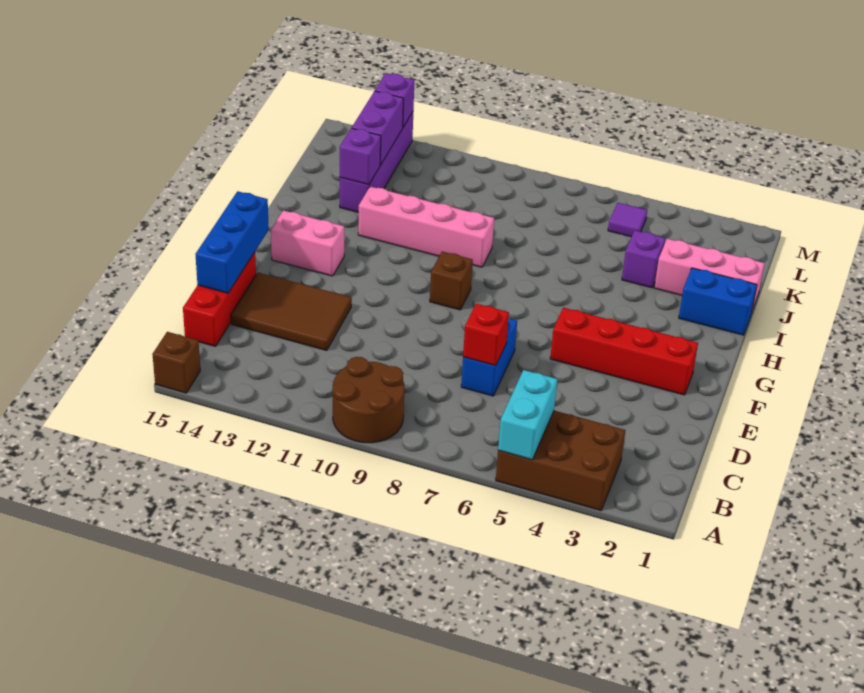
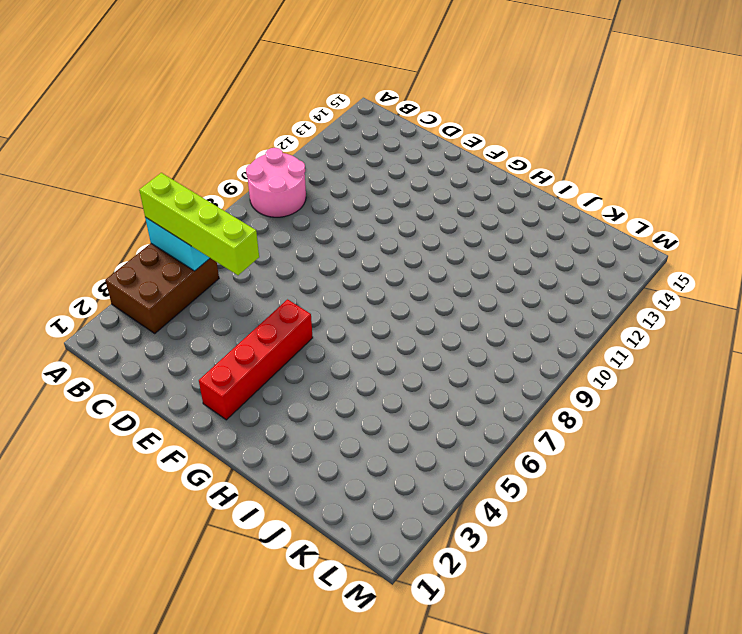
lime brick A5:D5 level 3 -> none
pink round brick A9:B10 level 1 -> brown round brick A9:B10 level 1
none -> brown brick A15 level 1
none -> red brick C15:E15 level 1
none -> blue brick D7:E7 level 1

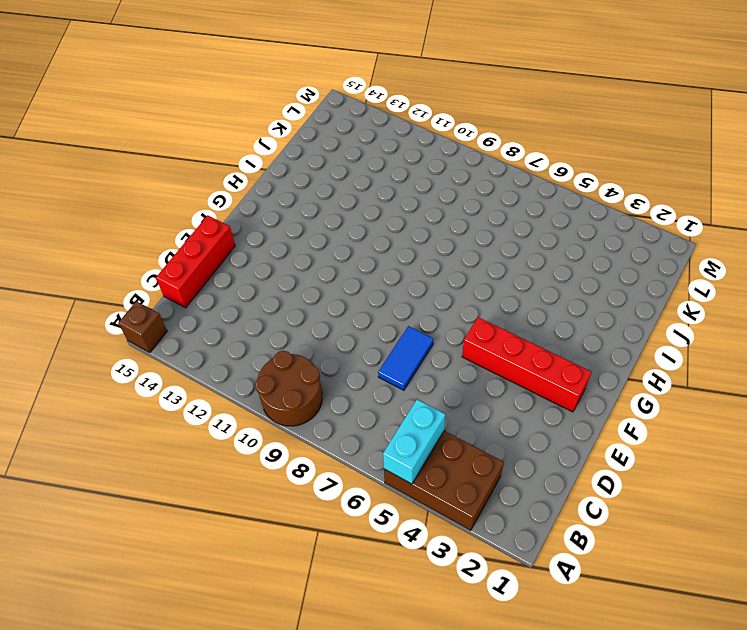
blue tile D7:E7 level 1 -> blue brick D7:E7 level 1
none -> brown tile D12:E14 level 1
none -> brown brick G9 level 1
none -> pink brick G13:G14 level 1

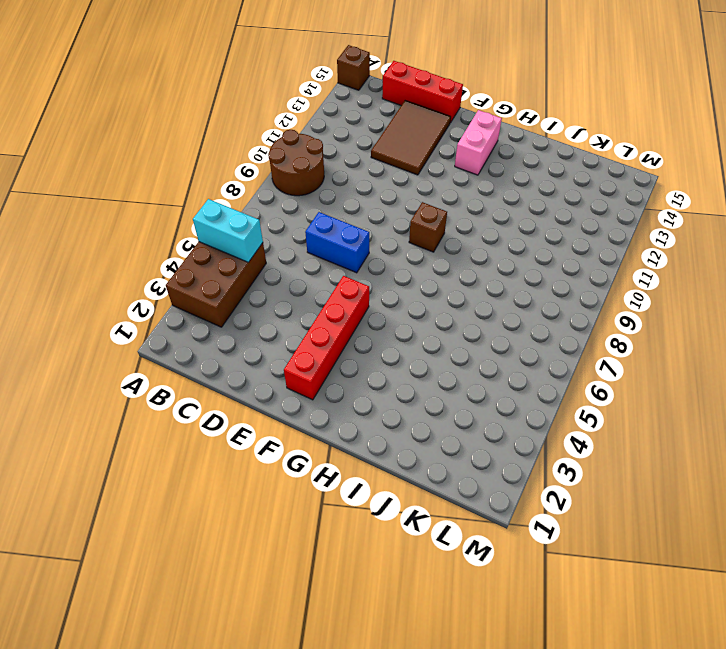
none -> blue brick I1:I2 level 1
none -> pink brick I9:I12 level 1
none -> pink brick J1:J3 level 1

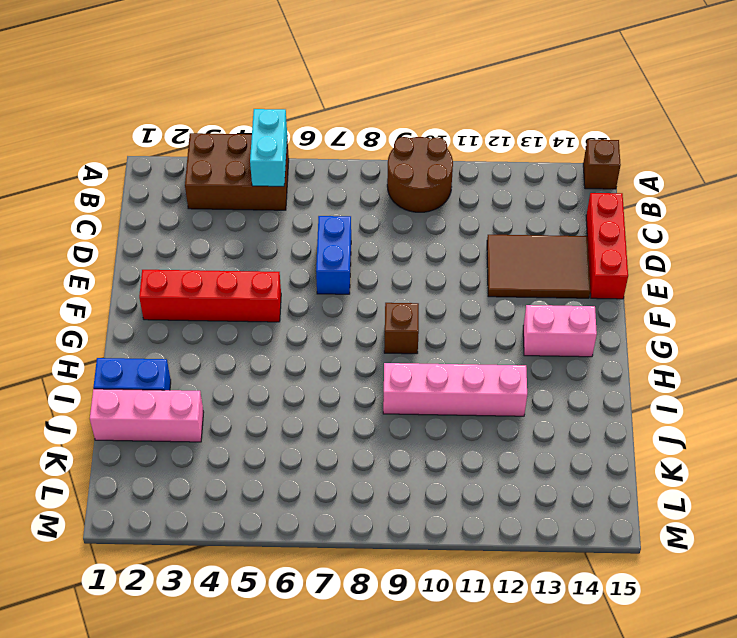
none -> purple brick J4 level 1
none -> purple brick J13:M13 level 1
none -> purple tile L5 level 1

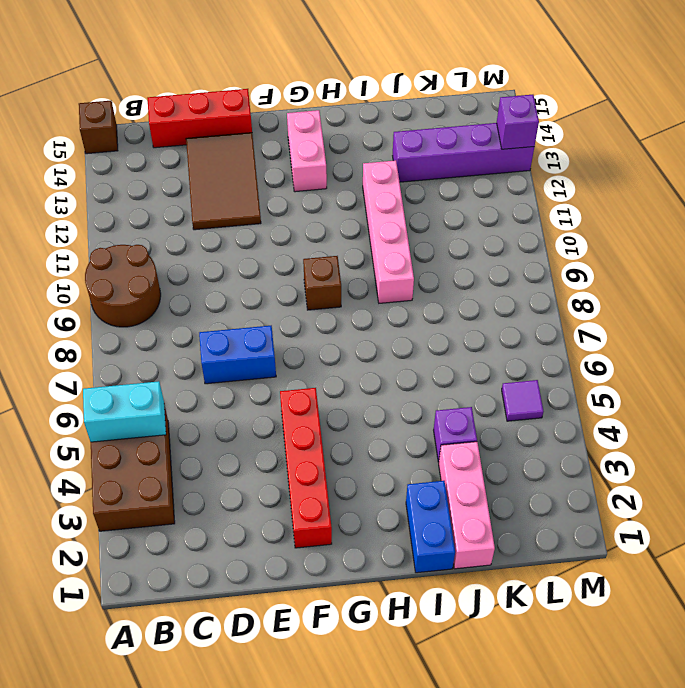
none -> red brick D7 level 2
none -> blue brick D15:F15 level 2
none -> purple brick J13 level 2

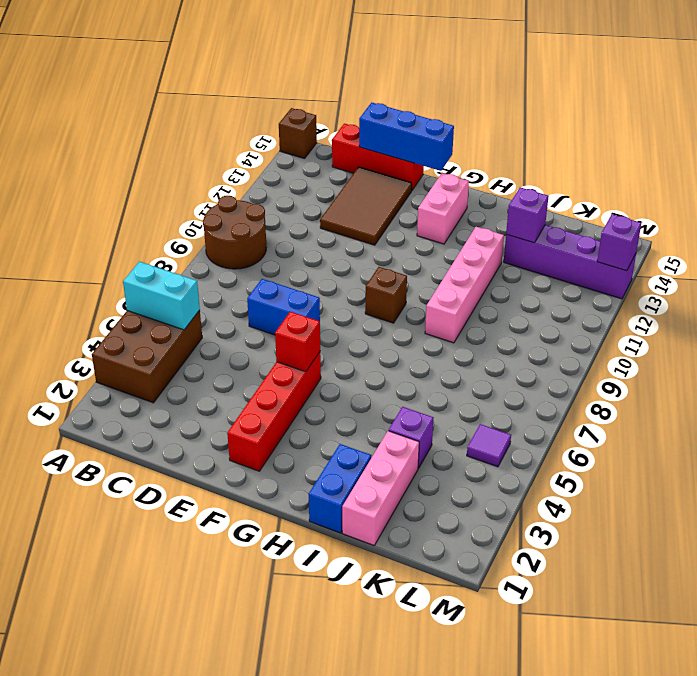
red brick F5 level 2 -> red brick D7 level 2
none -> purple brick K13:L13 level 2

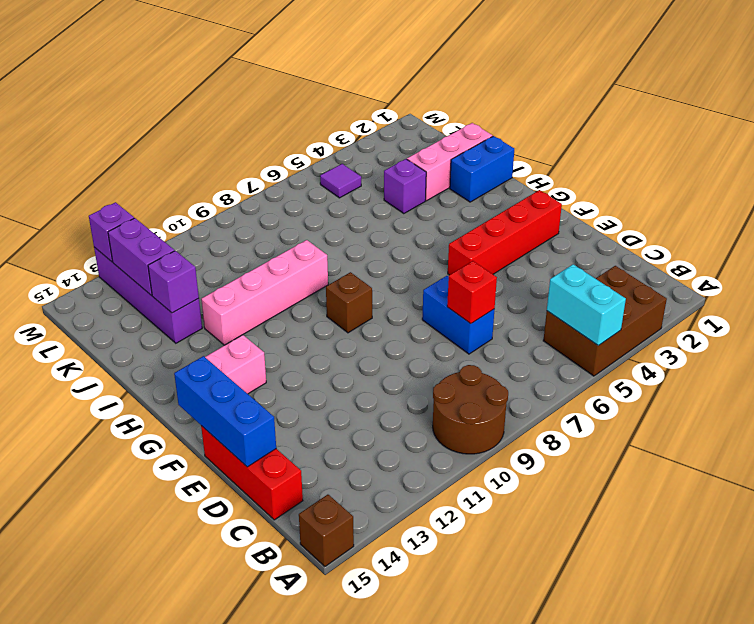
none -> brown tile D12:E14 level 1

